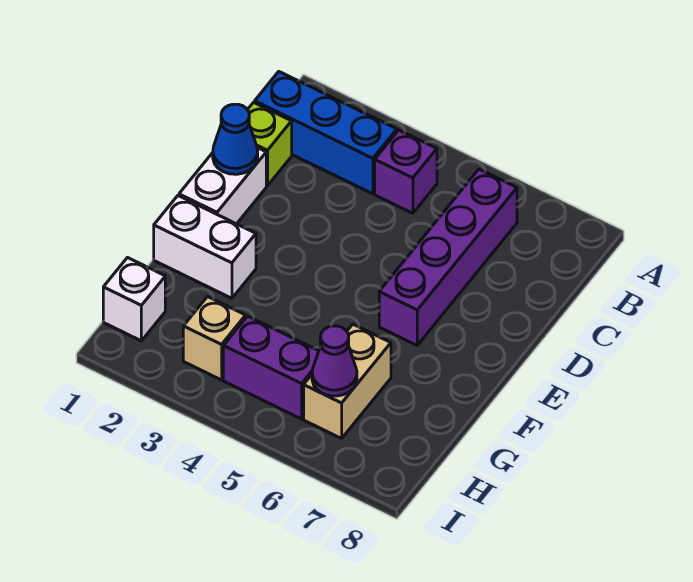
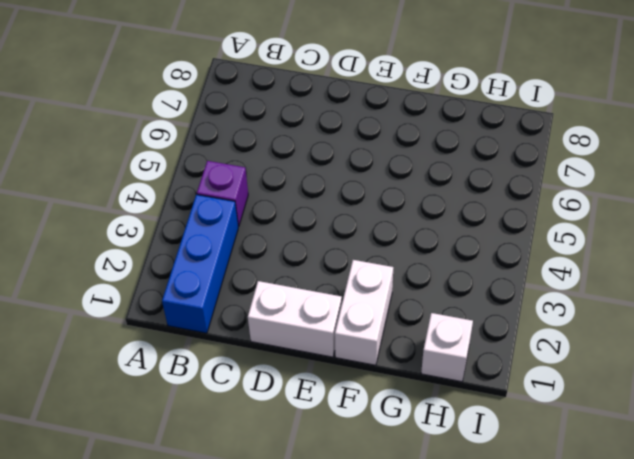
none -> purple brick B6:E6 level 1
none -> lime brick C1 level 1
none -> tan brick G6:H6 level 1

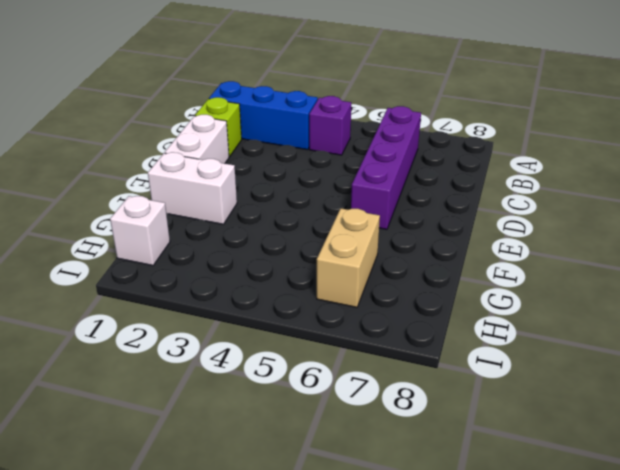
none -> tan brick H3 level 1
none -> purple brick H4:H5 level 1
none -> blue cone D1 level 2

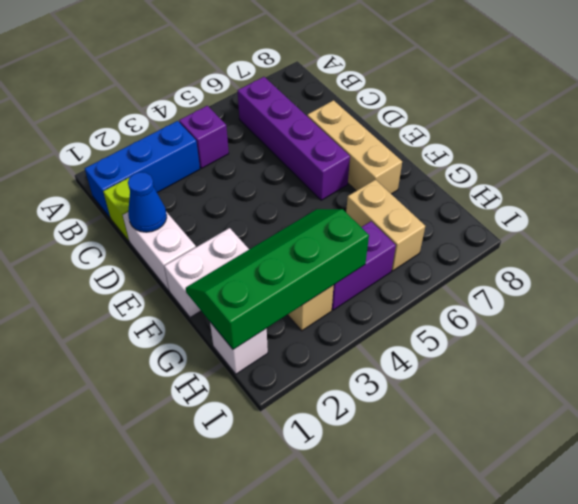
tan brick D7:F7 level 1 -> none
green slope G1:H4 level 2 top H -> none
none -> purple cone H6 level 2

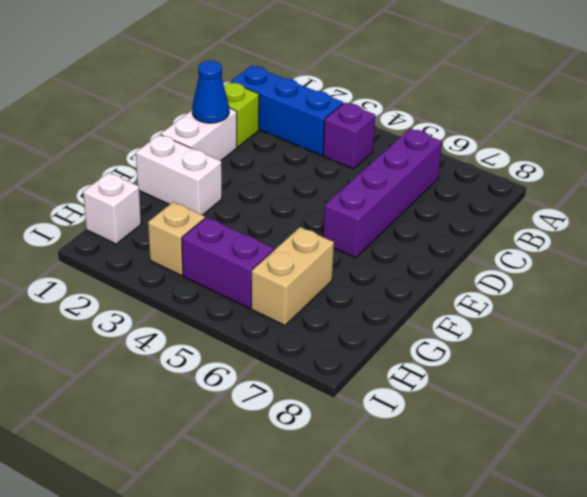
none -> purple cone H6 level 2

